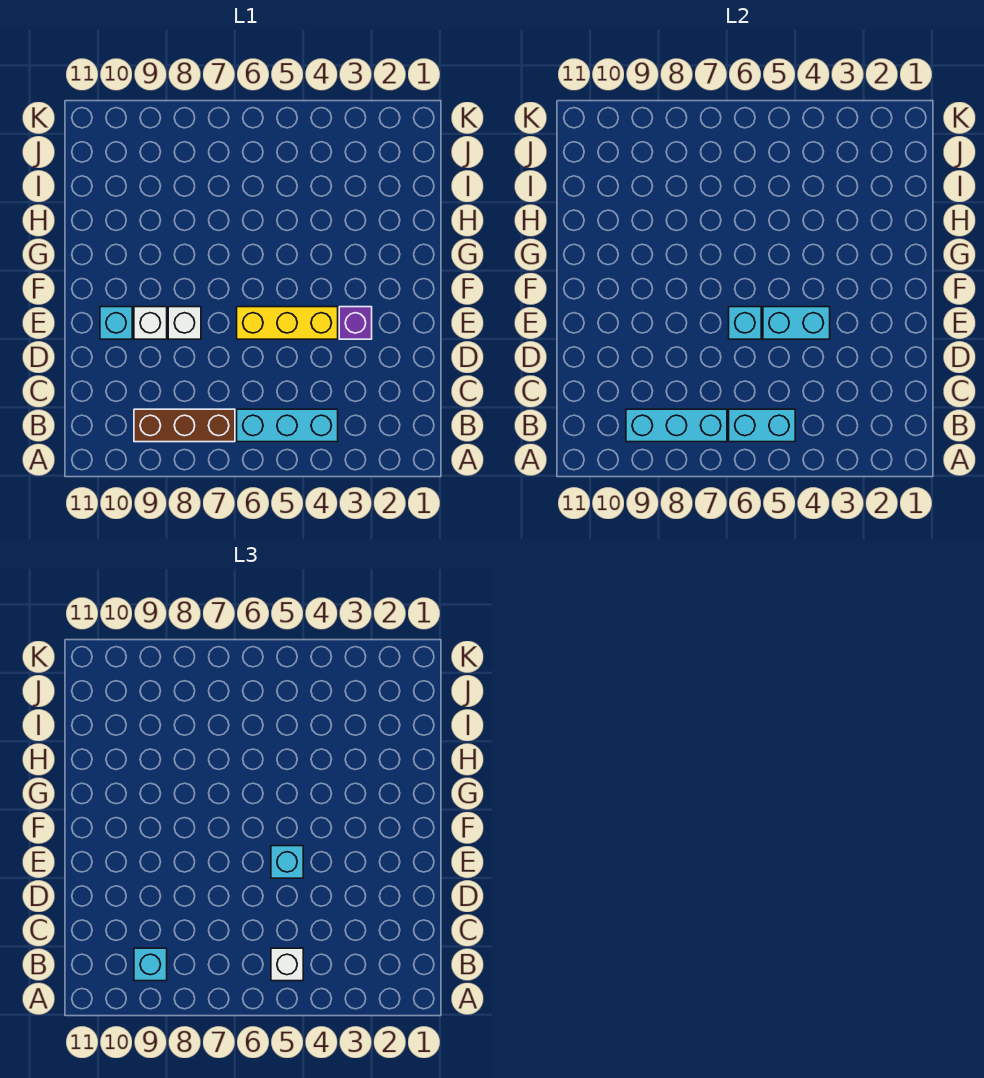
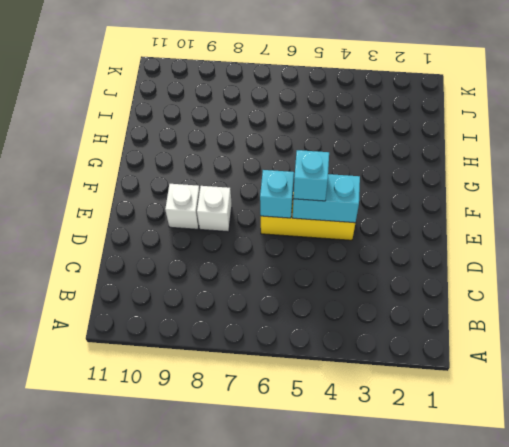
none -> cyan brick B4:B6 level 1
none -> brown brick B7:B9 level 1
none -> purple brick E3 level 1

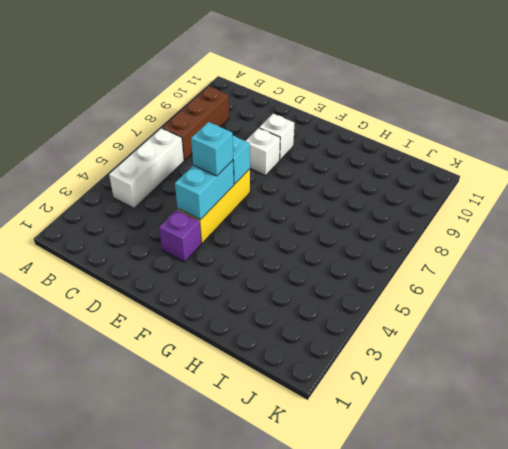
white brick B4:B6 level 1 -> cyan brick B4:B6 level 1
none -> cyan brick E10 level 1
none -> cyan brick B5:B6 level 2
none -> cyan brick B7:B9 level 2

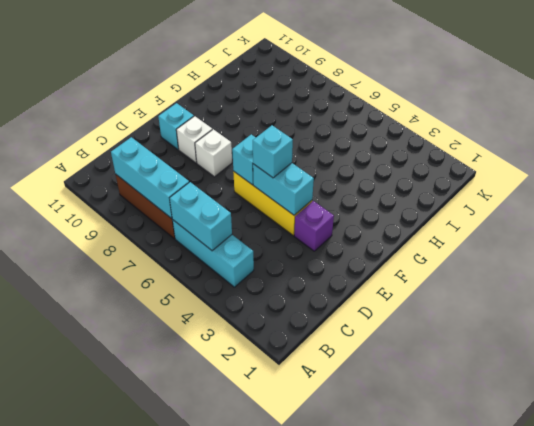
none -> white brick B5 level 3
none -> cyan brick B9 level 3

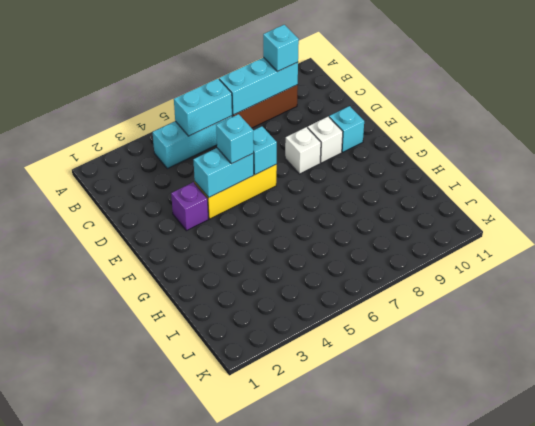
none -> white brick B5 level 3

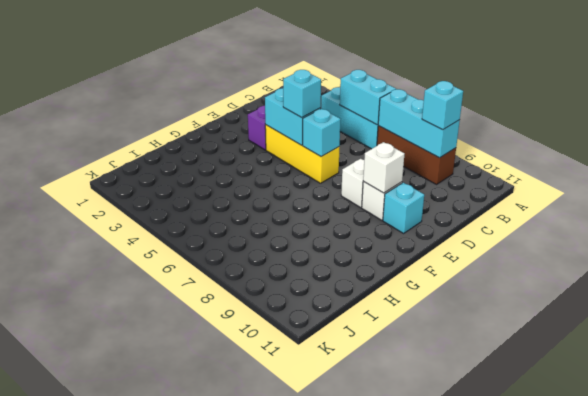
white brick E9 level 2 -> white brick B5 level 3

